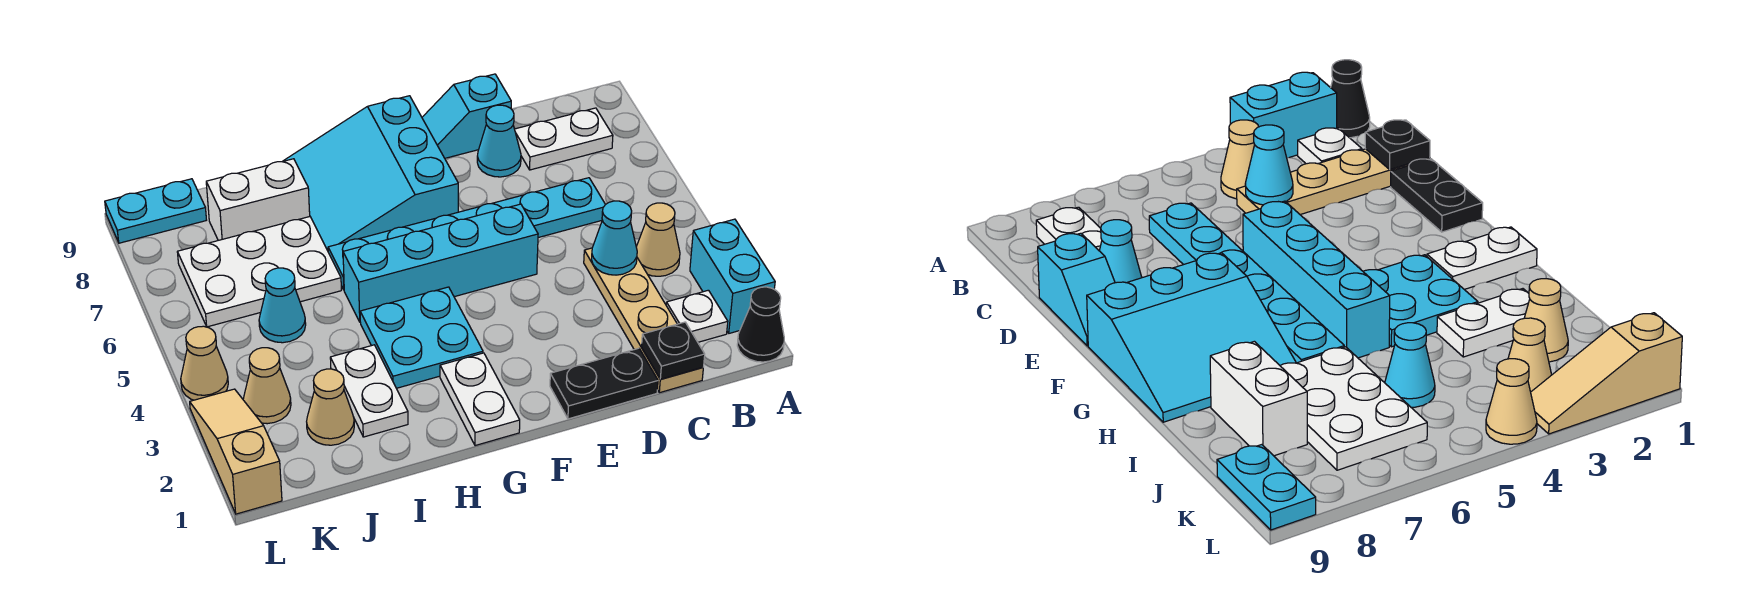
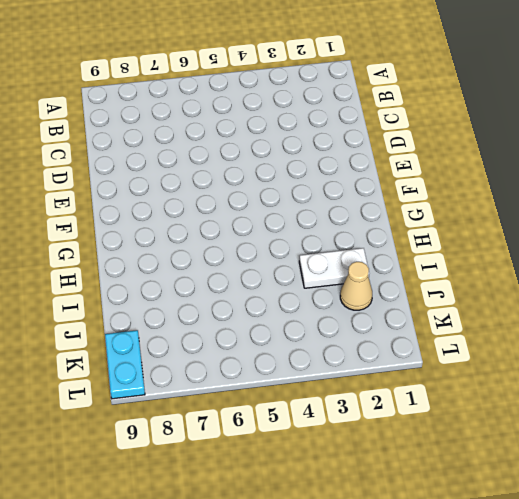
none -> black cone A1 level 1
none -> cyan brick A2:A3 level 1
none -> white plate B2 level 1

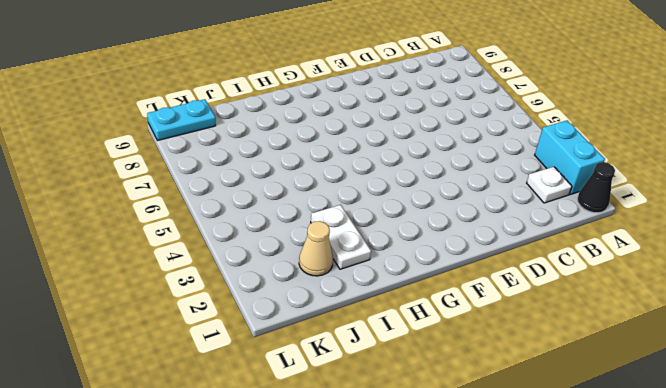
none -> tan cone B4 level 1
none -> white plate B8:C8 level 1
none -> tan plate C1:C4 level 1

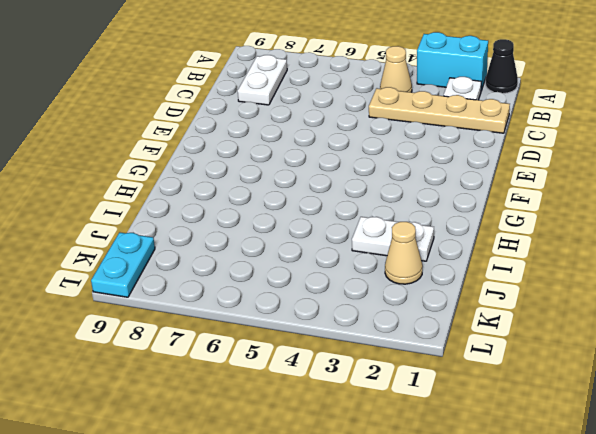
none -> cyan plate C6:H6 level 1
none -> black plate D1:E1 level 1
none -> cyan cone D8 level 1

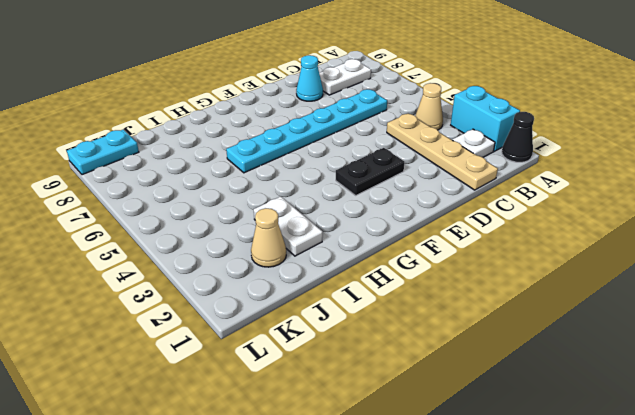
black plate E3:F3 level 1 -> black plate D1:E1 level 1
none -> cyan slope D9:E9 level 1 top D
none -> cyan brick E5:H5 level 1
none -> cyan slope F7:H9 level 1 top F

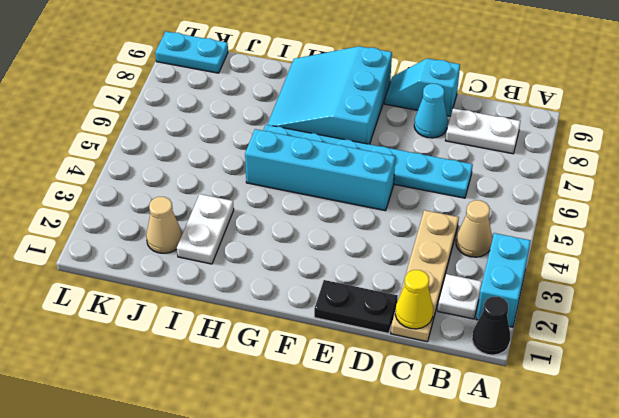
yellow cone C1 level 2 -> black plate C1 level 2
none -> white plate G1:G2 level 1
none -> cyan plate G3:H4 level 1
none -> white plate I6:K7 level 1

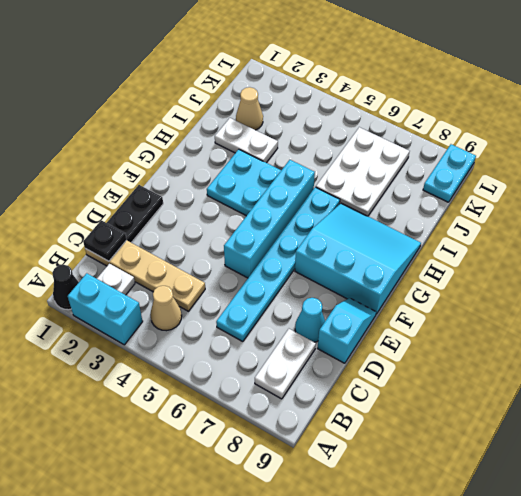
none -> white plate G1:G2 level 1
none -> white brick I8:J8 level 1
none -> cyan cone J5 level 1

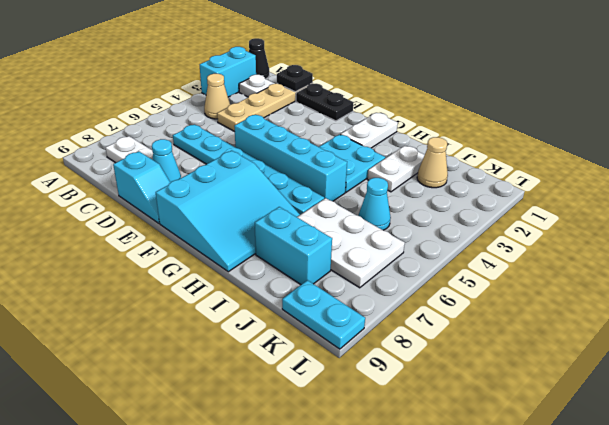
cyan brick I8:J8 level 1 -> white brick I8:J8 level 1
none -> tan cone K3 level 1
none -> tan slope L1:L3 level 1 top 1
none -> tan cone L4 level 1

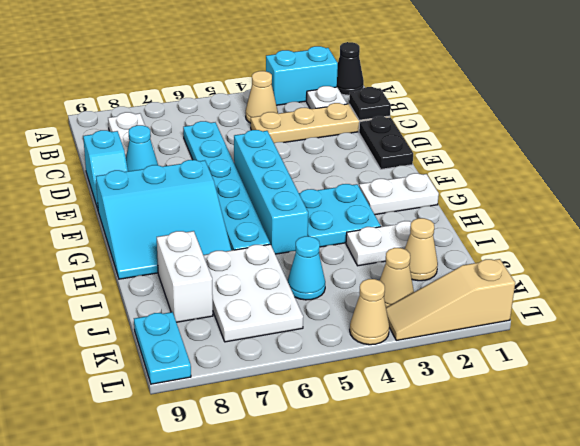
none -> cyan cone C4 level 2

